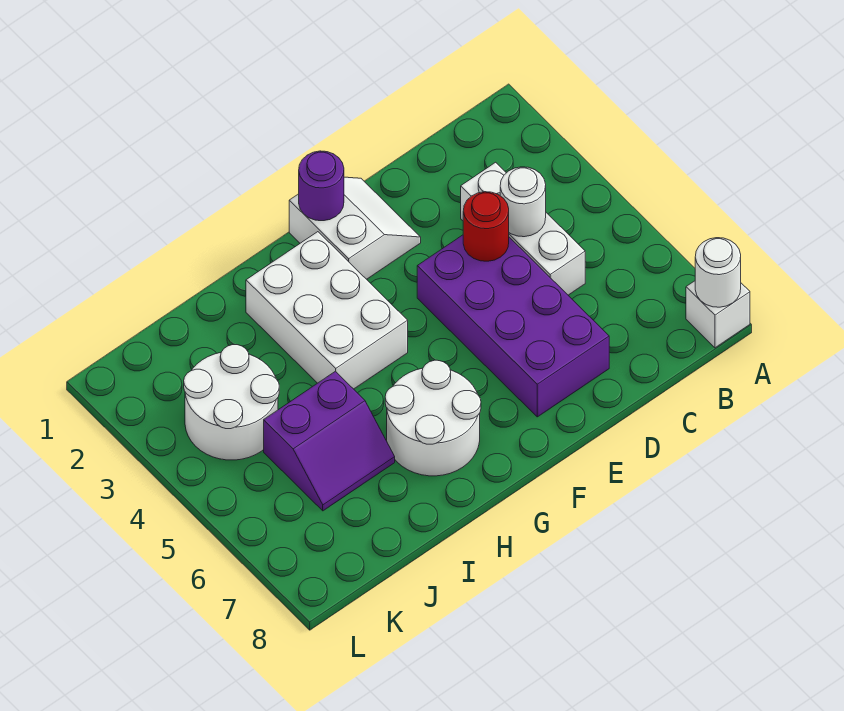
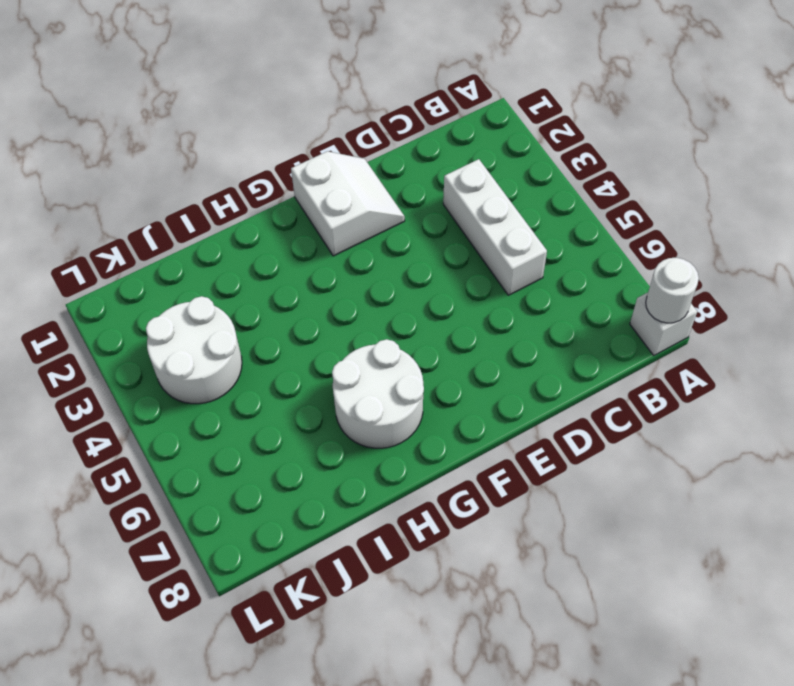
none -> purple brick D4:E7 level 1
none -> white brick G2:H4 level 1
none -> purple slope I5:J6 level 1 top 5

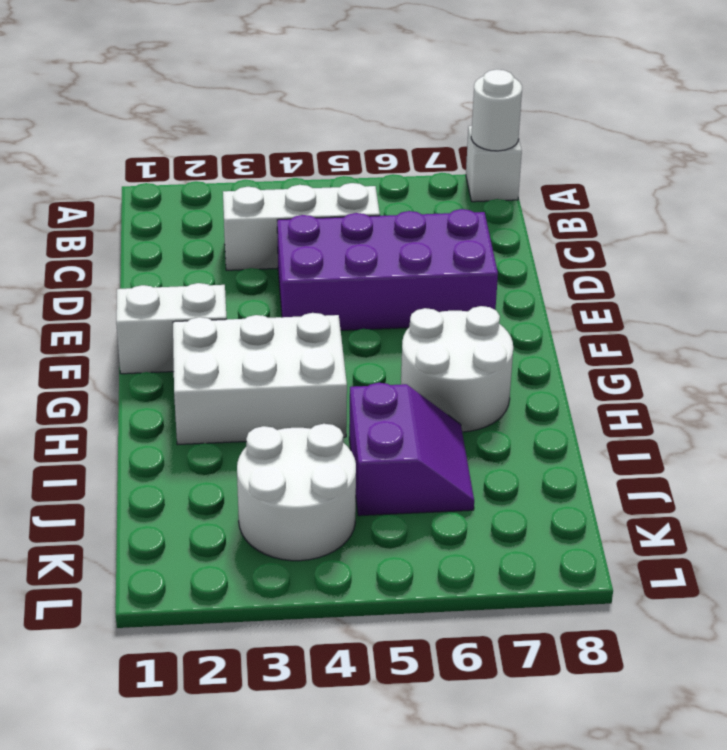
none -> white round brick C4 level 2
none -> red round brick D4 level 2
none -> purple round brick F1 level 2

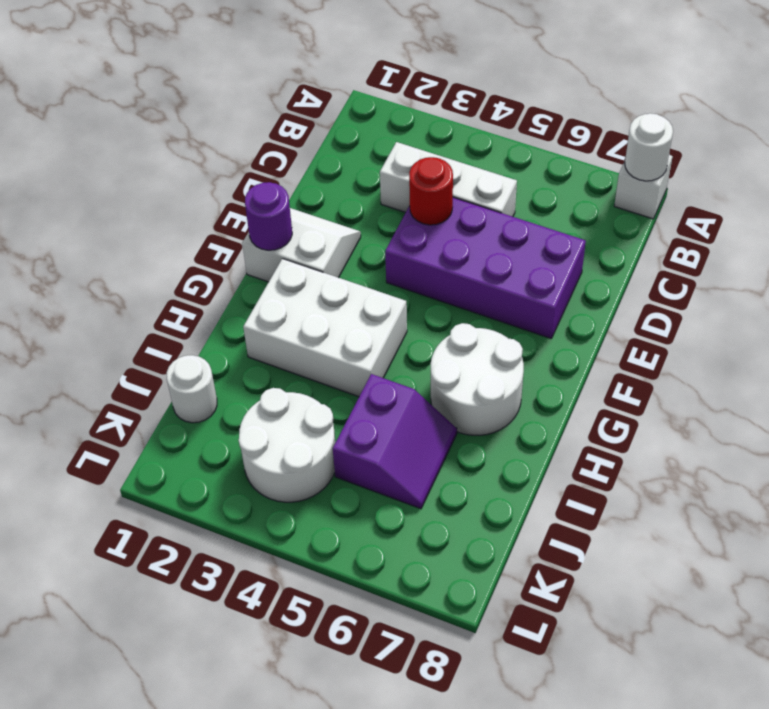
white round brick J1 level 1 -> white round brick C4 level 2

